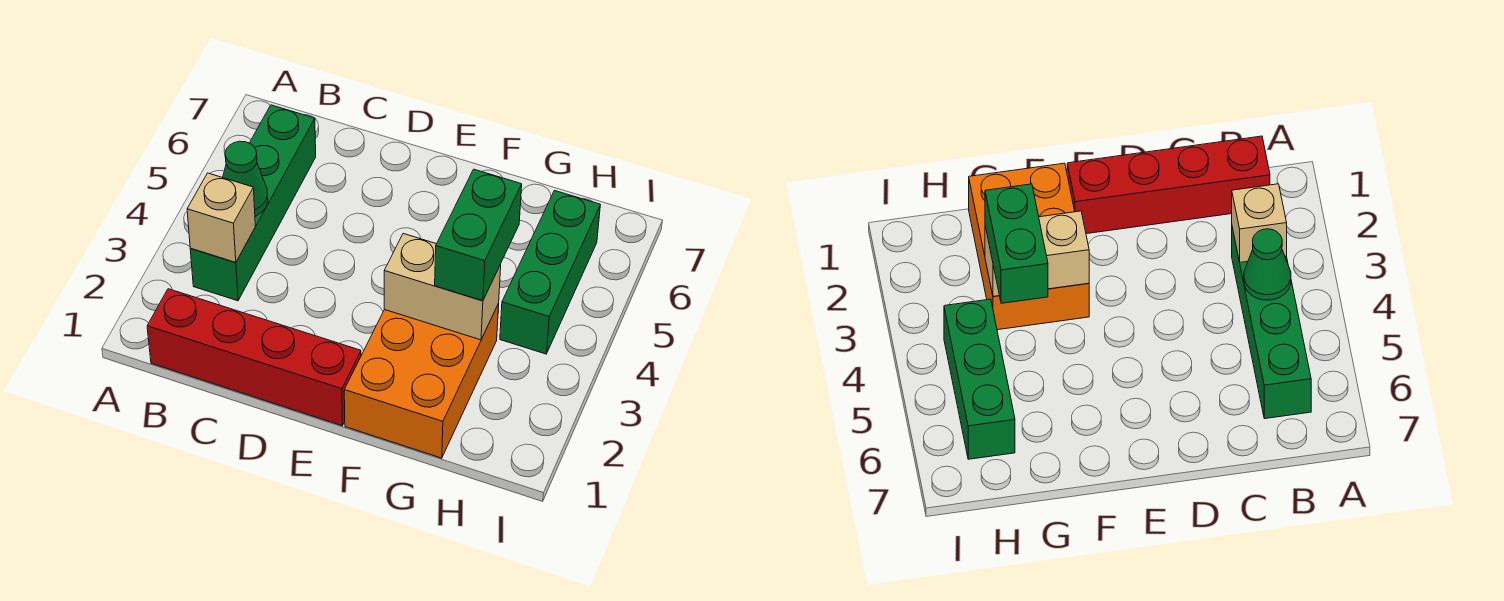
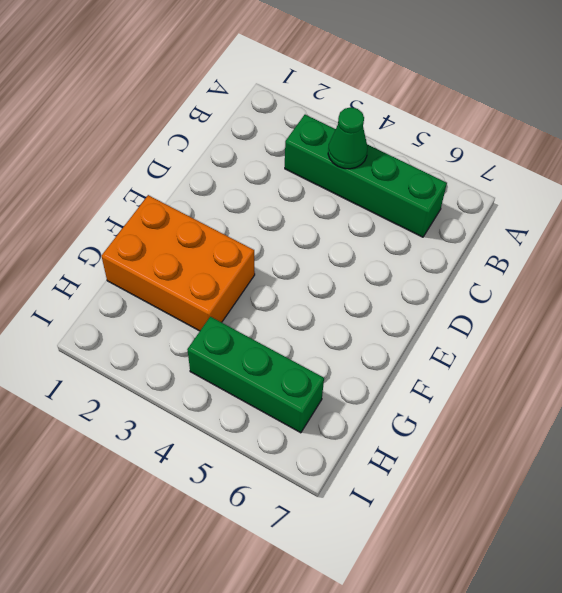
none -> red brick B1:E1 level 1
none -> tan brick B3 level 2

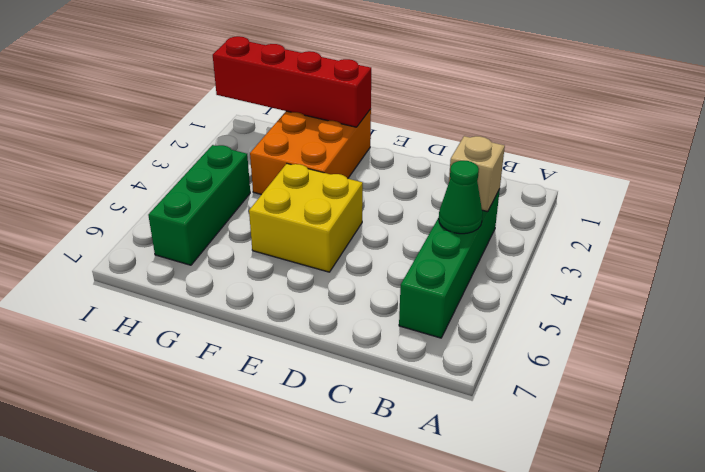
yellow brick E4:F5 level 1 -> none
red brick F1:I1 level 2 -> red brick B1:E1 level 1
none -> tan brick F3:G3 level 2
none -> green brick G3:G4 level 3

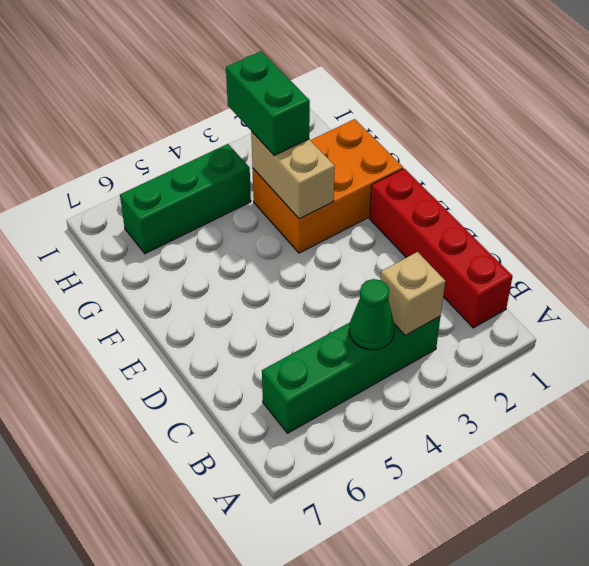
green brick G3:H3 level 3 -> green brick G3:G4 level 3

